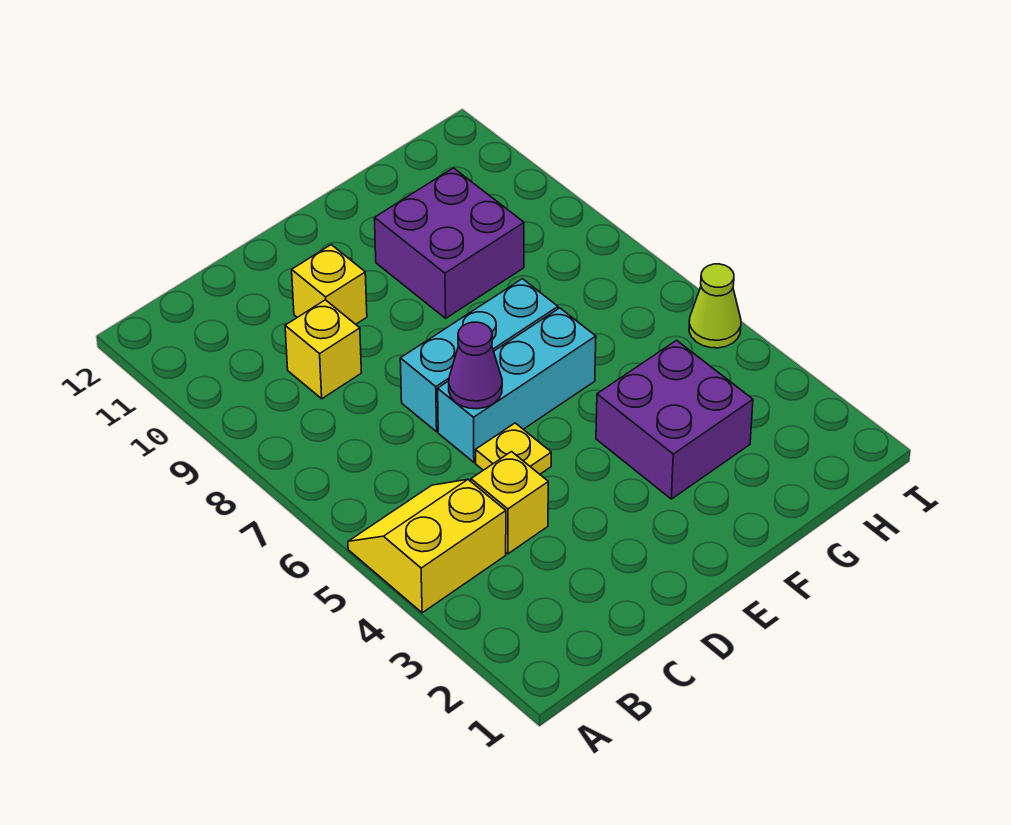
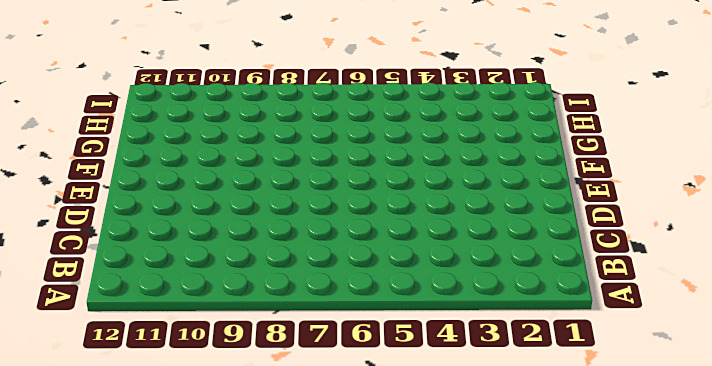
none -> yellow slope A4:B5 level 1 top 4
none -> yellow brick C4 level 1

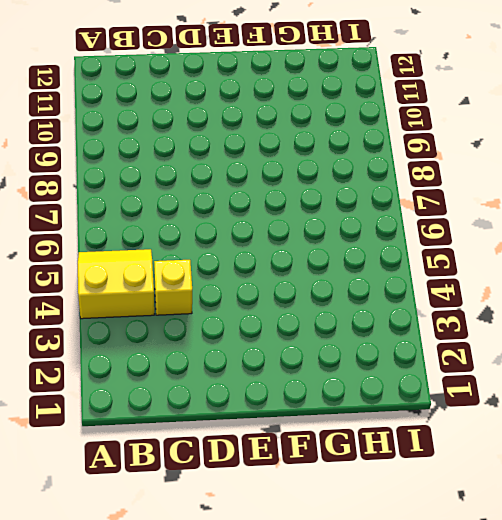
none -> yellow brick C9 level 1
none -> yellow plate D5 level 1

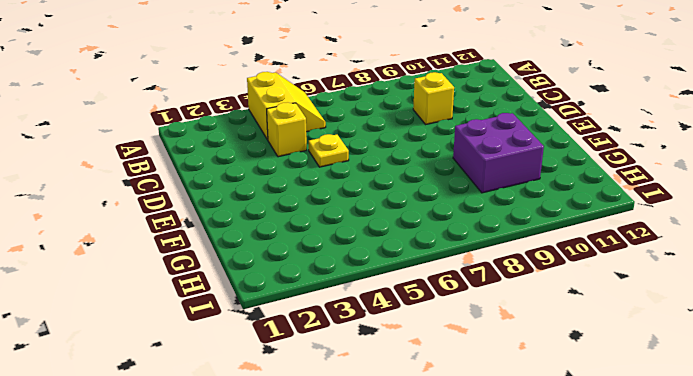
none -> cyan brick D6:F6 level 1
none -> cyan brick D7:F7 level 1

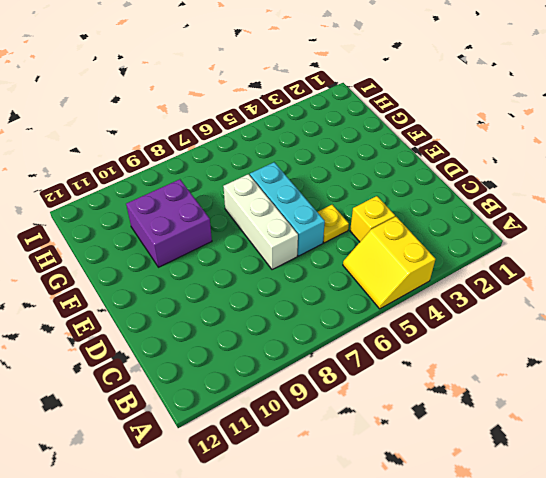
white brick D7:F7 level 1 -> cyan brick D7:F7 level 1
none -> yellow brick C9 level 1
none -> yellow brick D10 level 1

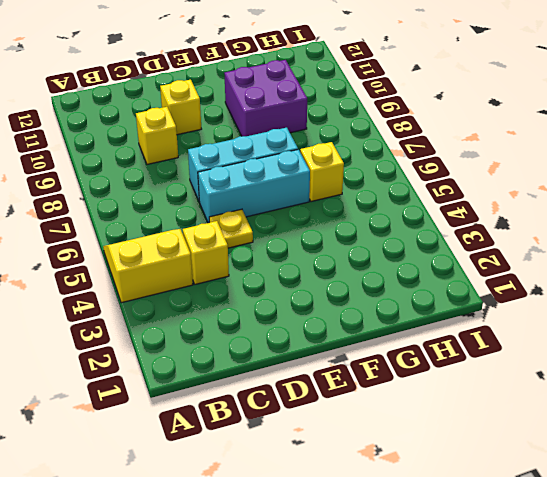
yellow brick G6 level 1 -> none
none -> purple brick F3:G4 level 1
none -> lime cone I5 level 1

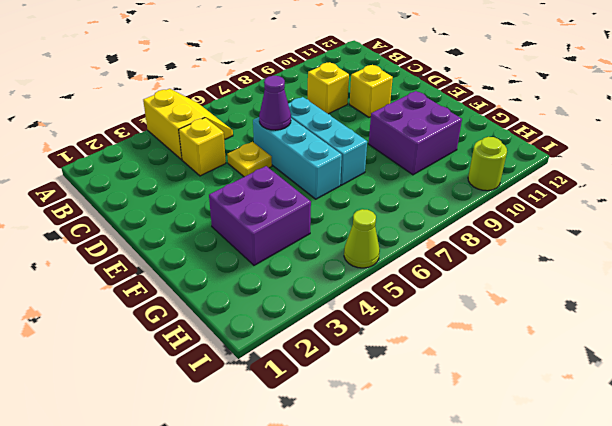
lime round brick I10 level 1 -> none

